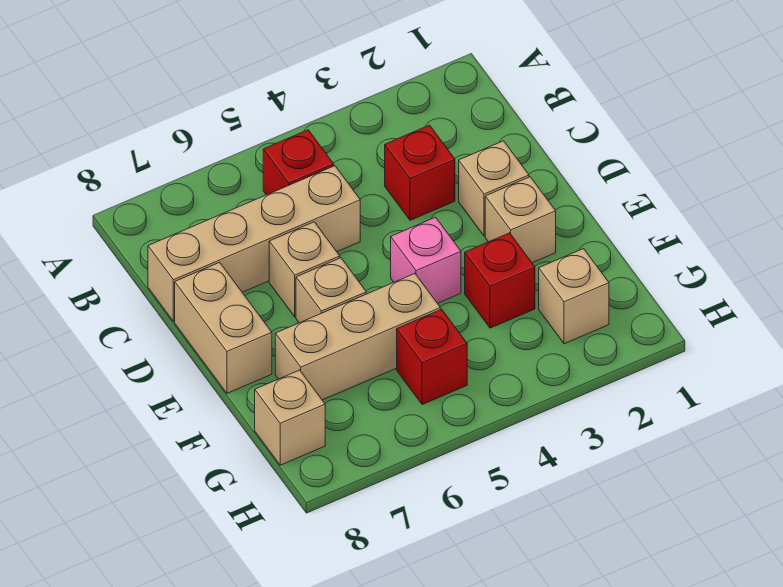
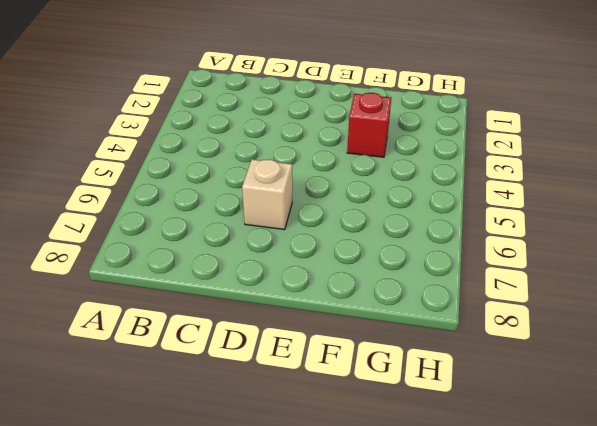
none -> red brick B5 level 1
none -> red brick C3 level 1
none -> tan brick C5:C8 level 1

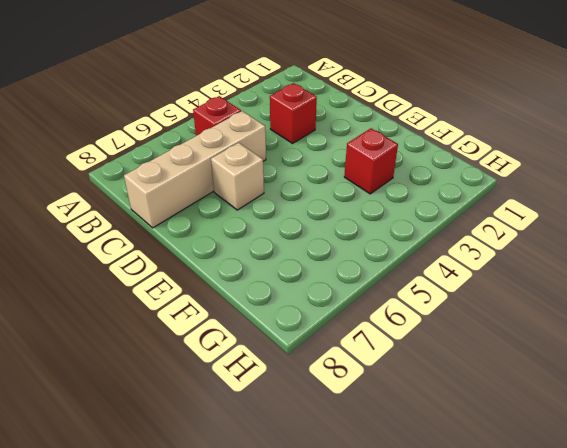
none -> tan brick D2 level 1
none -> tan brick D8:E8 level 1
none -> tan brick E2 level 1

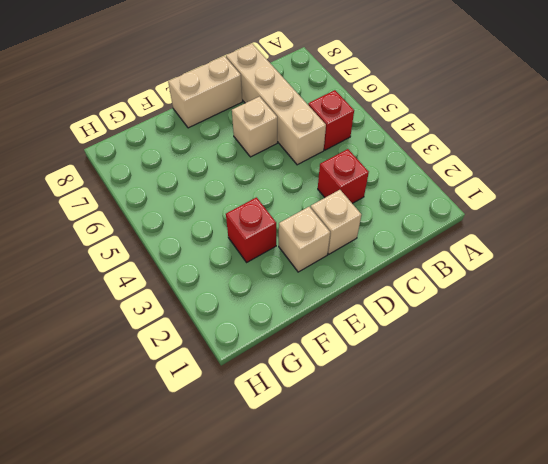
none -> pink brick E4 level 1
none -> tan brick E6 level 1
none -> tan brick F5:F7 level 1

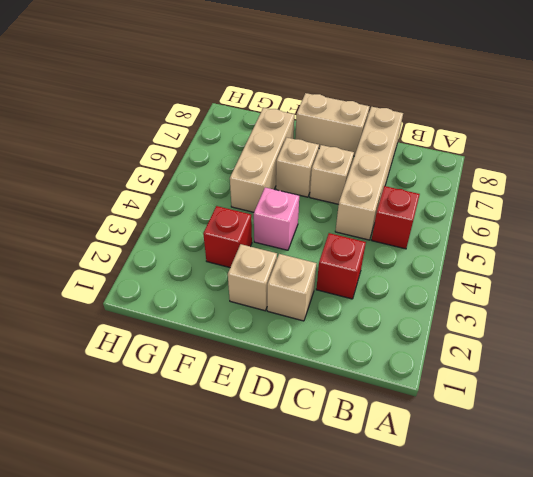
none -> tan brick G2 level 1
none -> red brick G5 level 1
none -> tan brick G8 level 1

